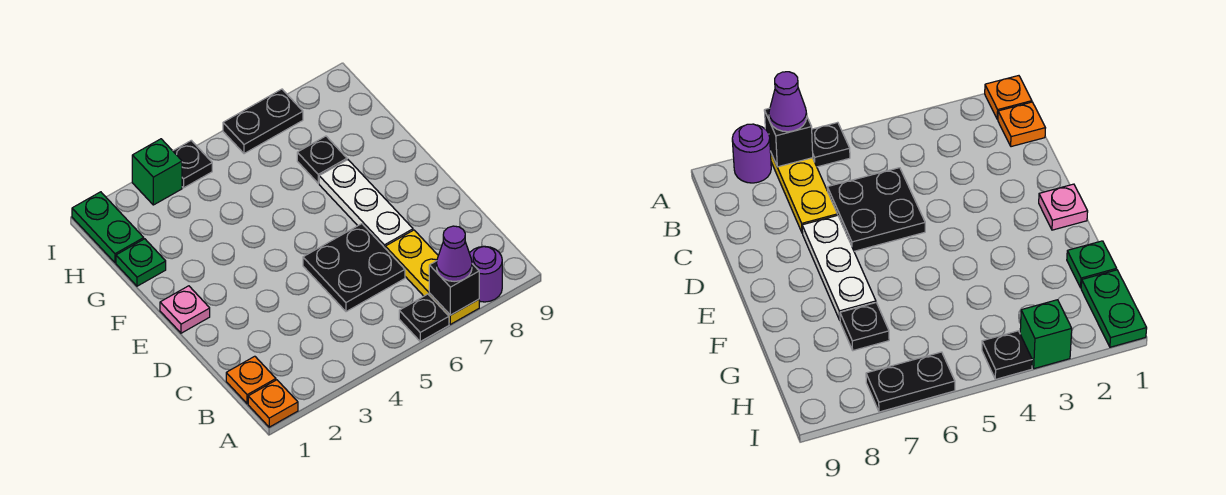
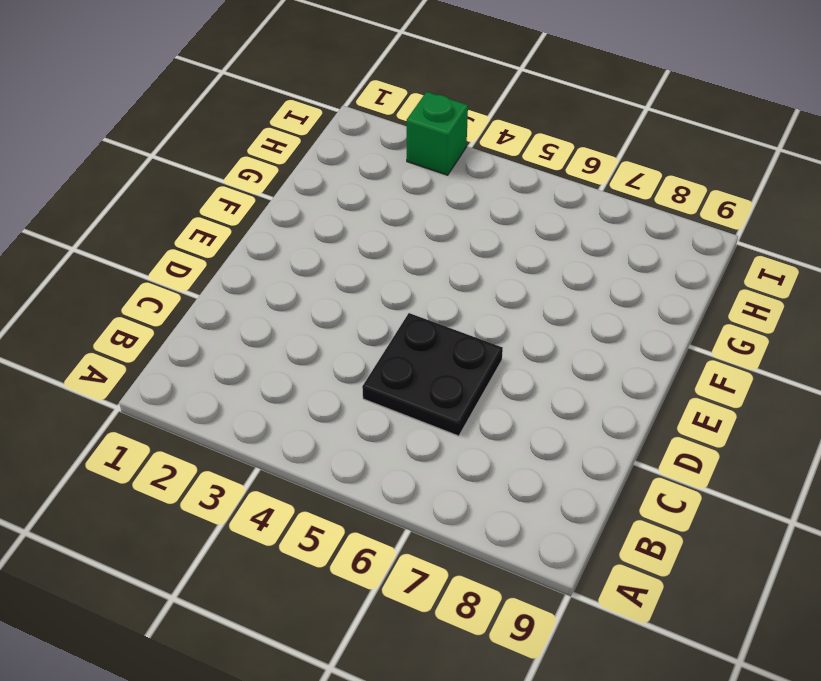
none -> orange plate A1 level 1
none -> black plate A6 level 1
none -> yellow plate A7:C7 level 1

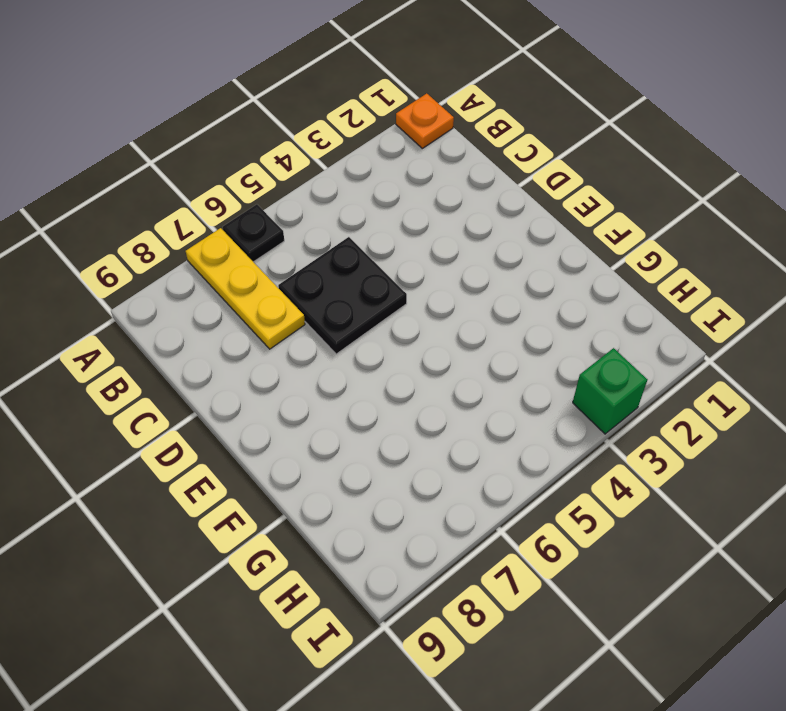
none -> purple round brick A8 level 1
none -> orange plate B1 level 1
none -> white plate D7:F7 level 1

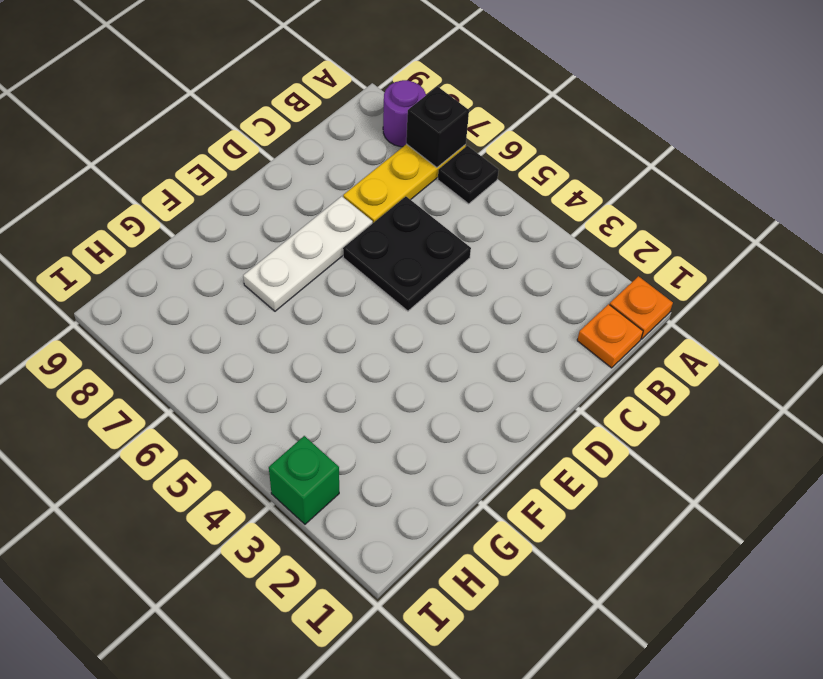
none -> pink plate E1 level 1
none -> green plate G1 level 1
none -> black plate G7 level 1

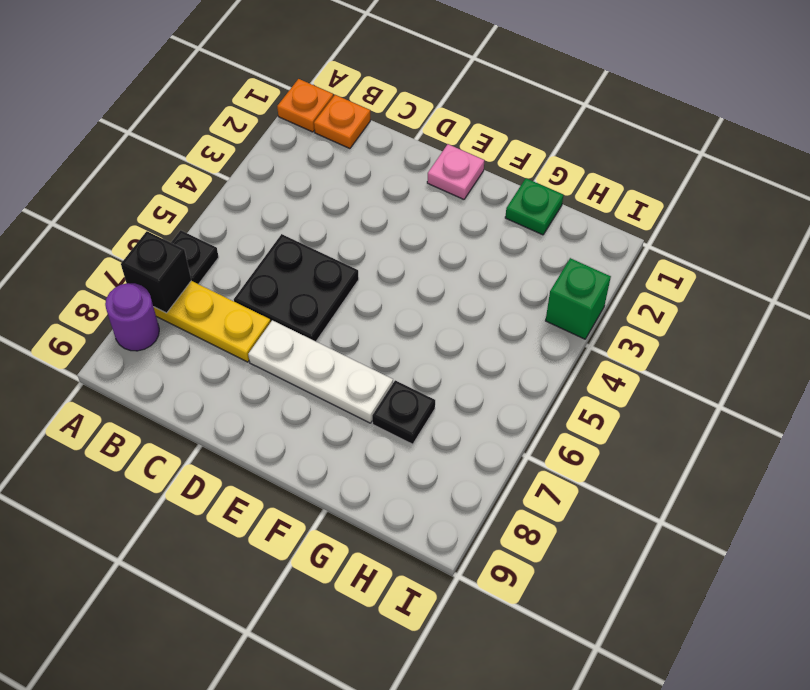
none -> green plate H1:I1 level 1
none -> black plate I4 level 1
none -> black plate I6:I7 level 1

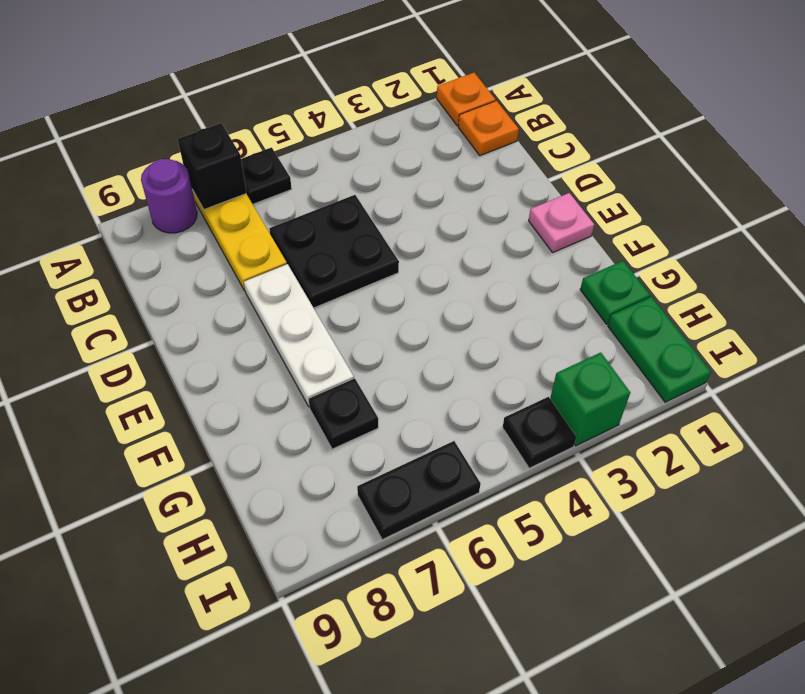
none -> purple cone A7 level 3

